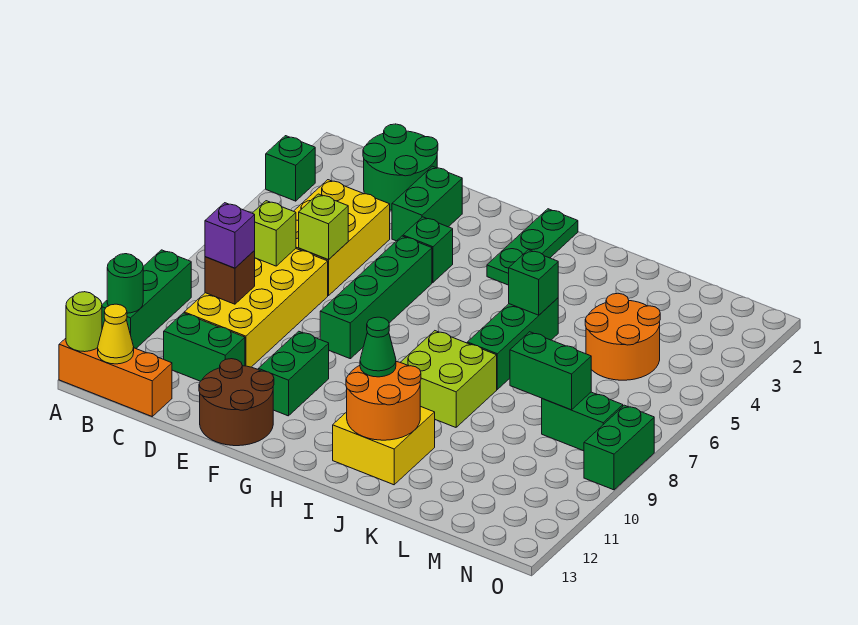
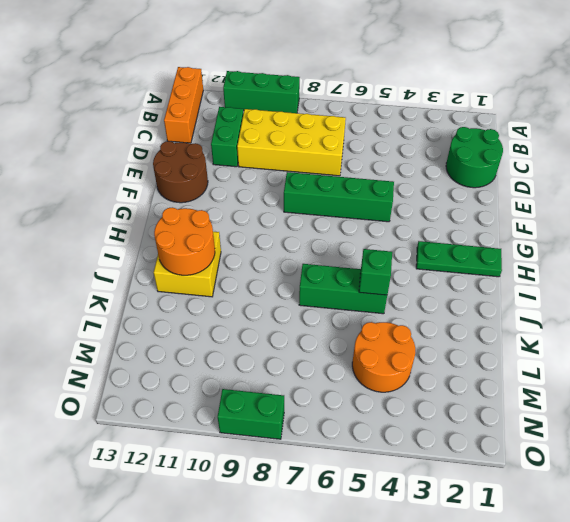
none -> green brick A3 level 1
none -> yellow brick C4:D6 level 1
none -> green brick E2:E3 level 1
none -> green brick F4 level 1

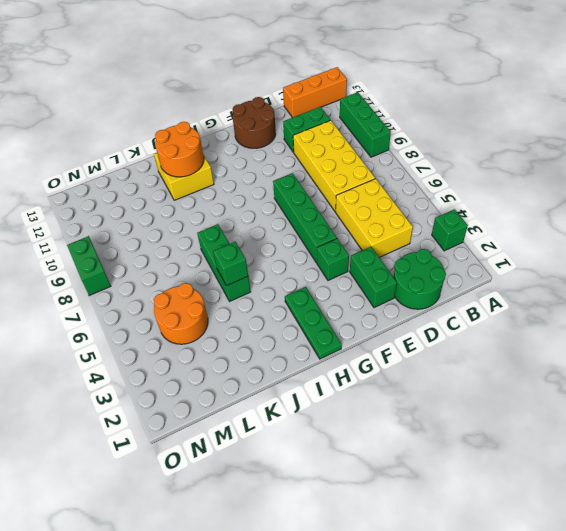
none -> green brick F10:F11 level 1
none -> lime brick I8:J9 level 1
none -> green brick M8:N8 level 1
none -> green round brick A11 level 2

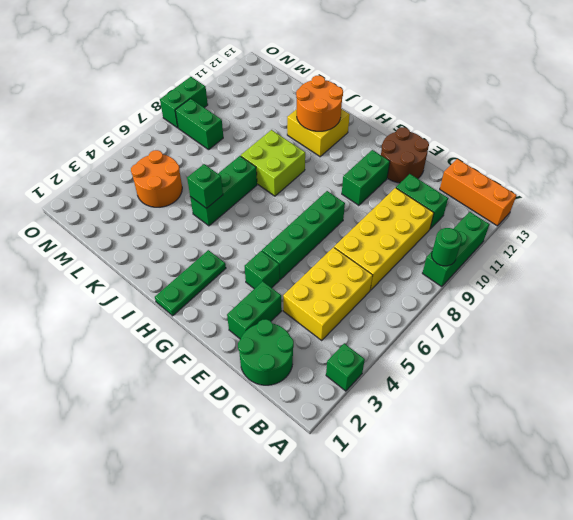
green round brick A9 level 2 -> green round brick A11 level 2
none -> lime round brick A13 level 2
none -> yellow cone B13 level 2
none -> lime brick C7 level 2
none -> brown brick C9 level 2

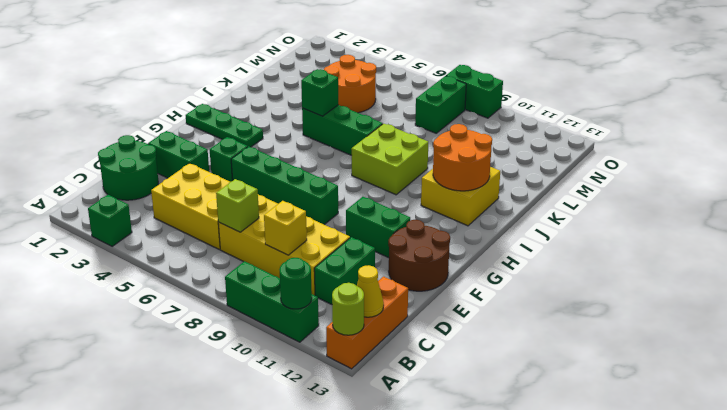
yellow brick C9 level 2 -> brown brick C9 level 2
none -> lime brick D6 level 2
none -> green brick L8:M8 level 2
none -> purple brick C9 level 3
none -> green cone I11 level 3

